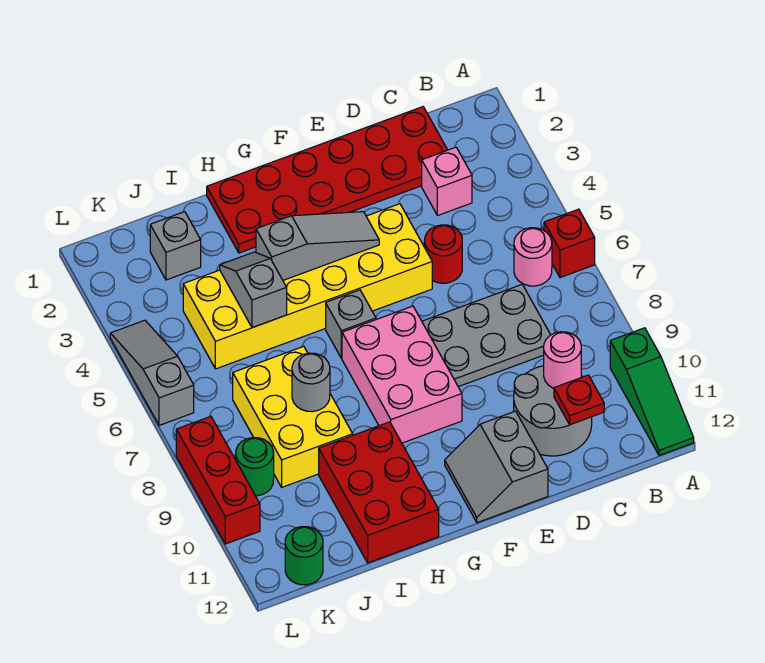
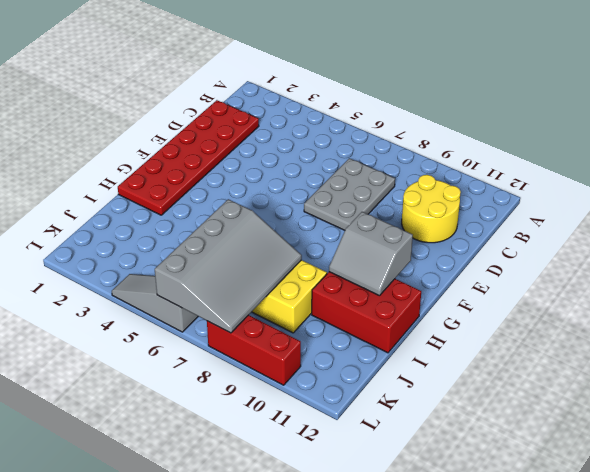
yellow round brick C10:D11 level 1 -> grey round brick C10:D11 level 1
grey slope G10:H11 level 2 top G -> grey slope E11:F12 level 1 top E
grey slope I6:L8 level 2 top 6 -> grey round brick I8 level 2
none -> red brick A6 level 1
none -> green slope A10:A12 level 1 top 10
none -> pink round brick B6 level 1

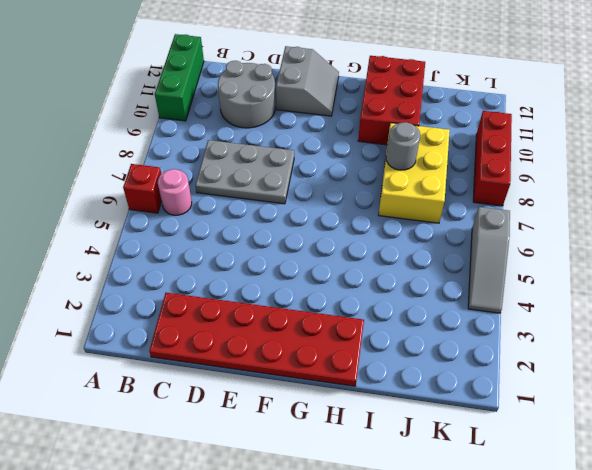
green brick A10:A12 level 1 -> green slope A10:A12 level 1 top 10
none -> pink brick C3 level 1
none -> red round brick D5 level 1
none -> yellow brick E4:J5 level 1

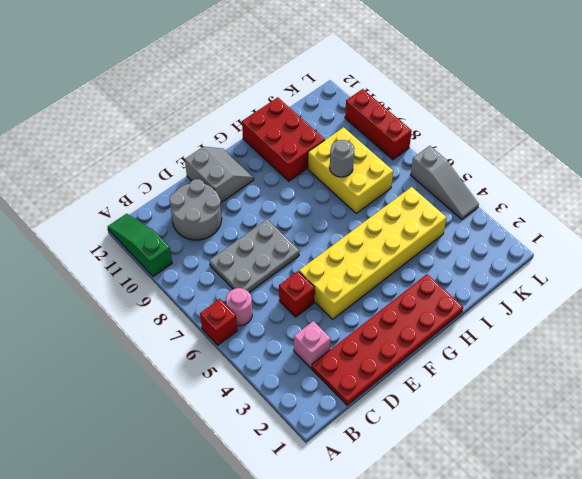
red brick D5 level 1 -> red round brick D5 level 1
none -> pink brick F7:G9 level 1
none -> grey brick G6 level 1
none -> grey brick J2 level 1

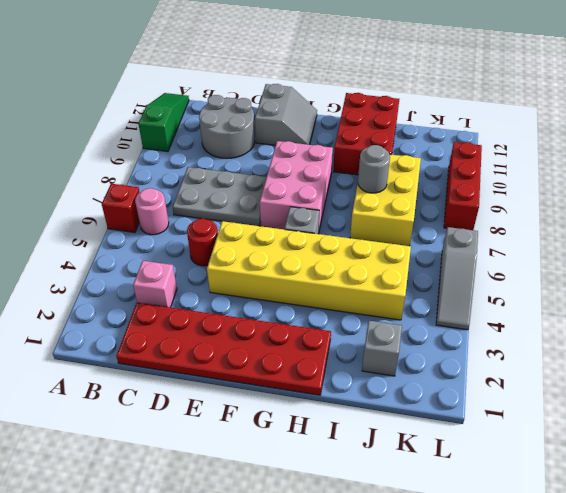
none -> green round brick K9 level 1
none -> green round brick K12 level 1
none -> pink round brick C10 level 2

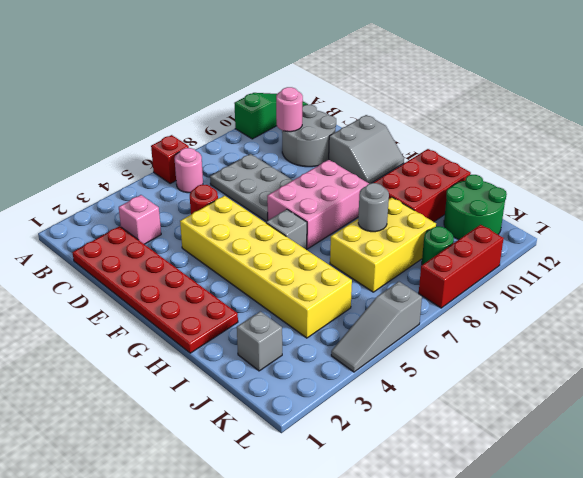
green round brick J11:K12 level 1 -> green round brick K12 level 1
none -> red plate C11 level 2
none -> grey slope F4:H4 level 2 top H
none -> grey slope I4:I5 level 2 top 5

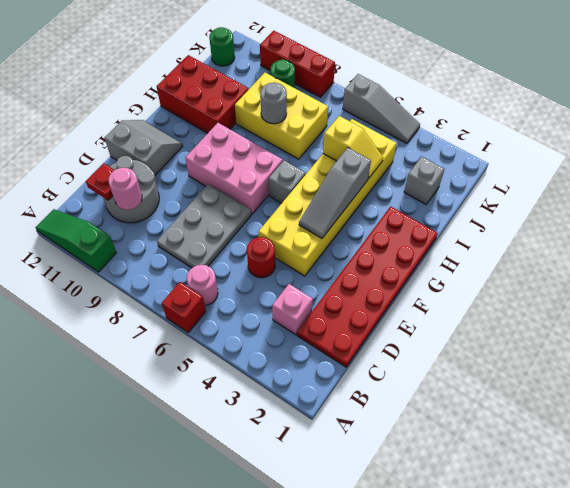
yellow slope I4:I5 level 2 top 5 -> grey slope I4:I5 level 2 top 5

